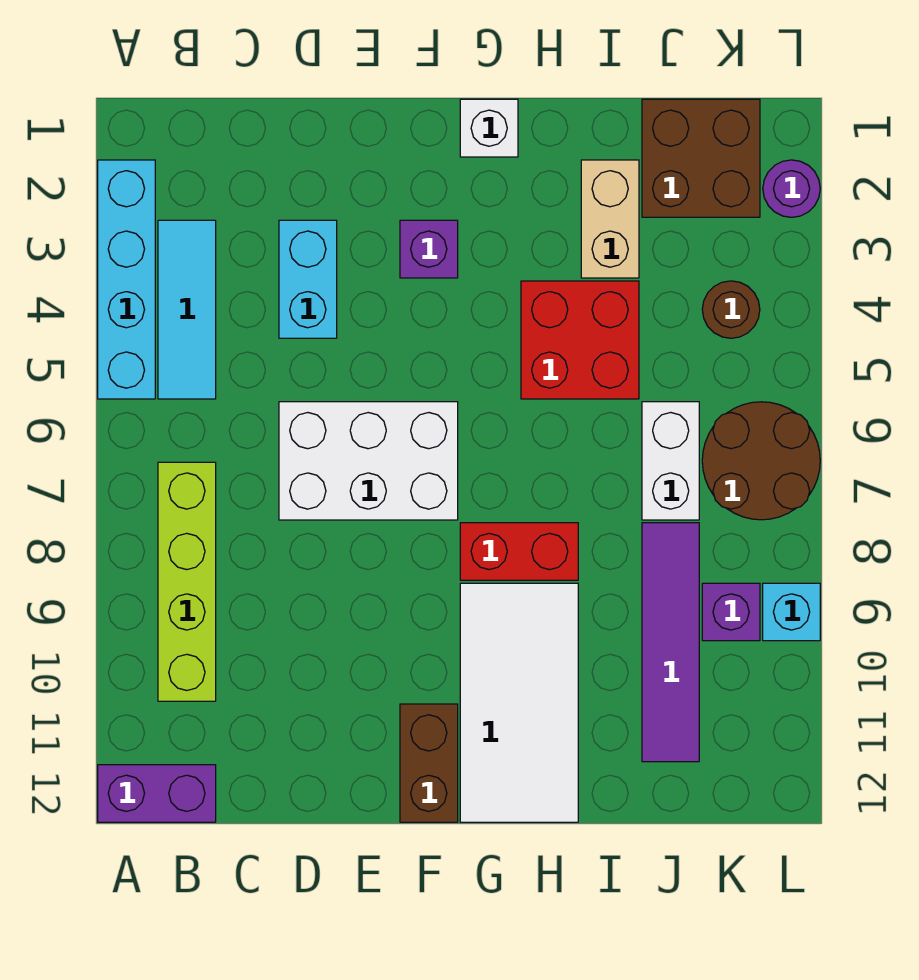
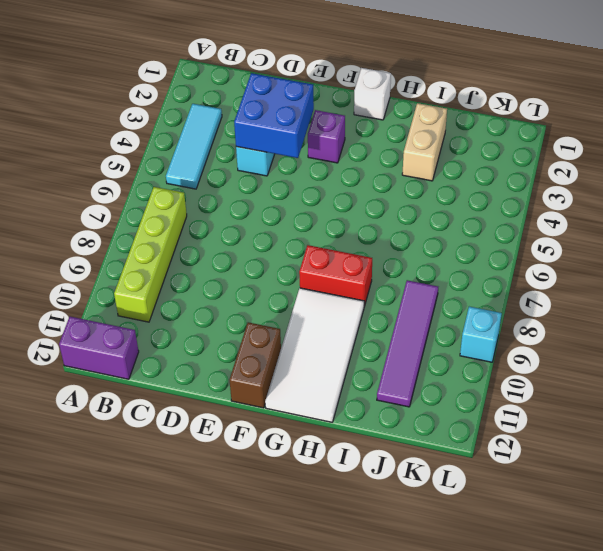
blue brick D3:E4 level 2 -> none
none -> cyan brick A2:A5 level 1
none -> white brick D6:F7 level 1
none -> red brick H4:I5 level 1

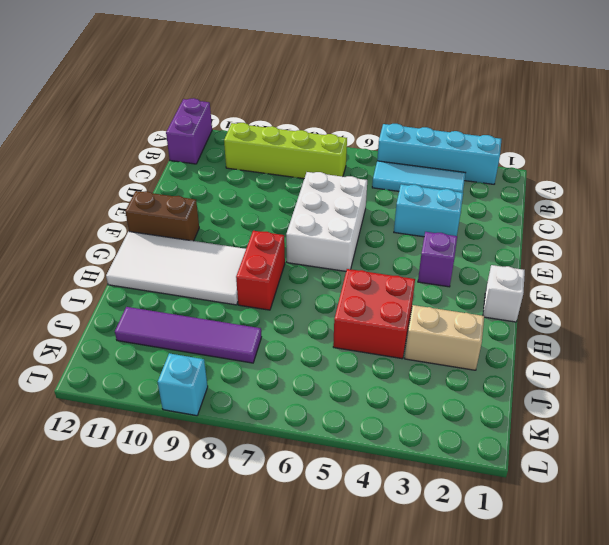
none -> brown brick J1:K2 level 1
none -> white brick J6:J7 level 1
none -> brown round brick K4 level 1

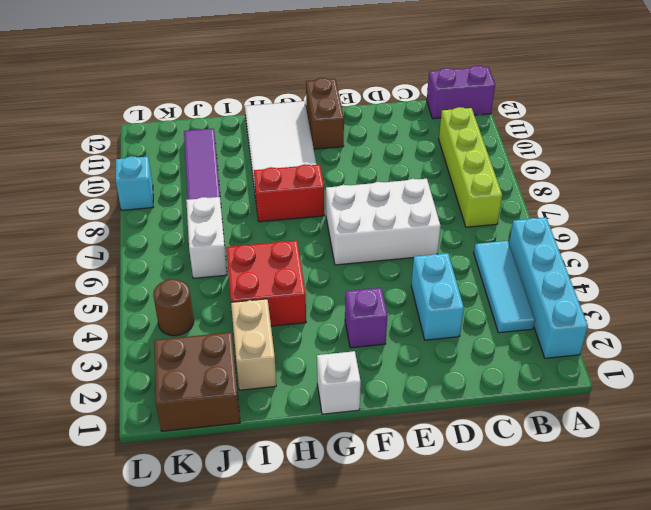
none -> brown round brick K6:L7 level 1
none -> purple brick K9 level 1
none -> purple round brick L2 level 1

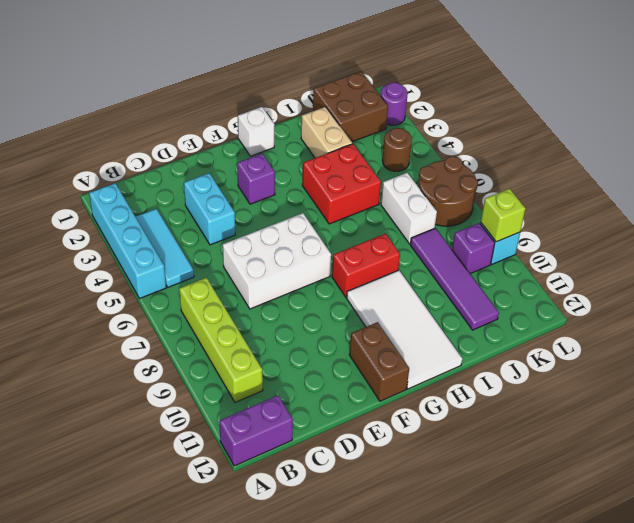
lime brick L9 level 2 -> none

